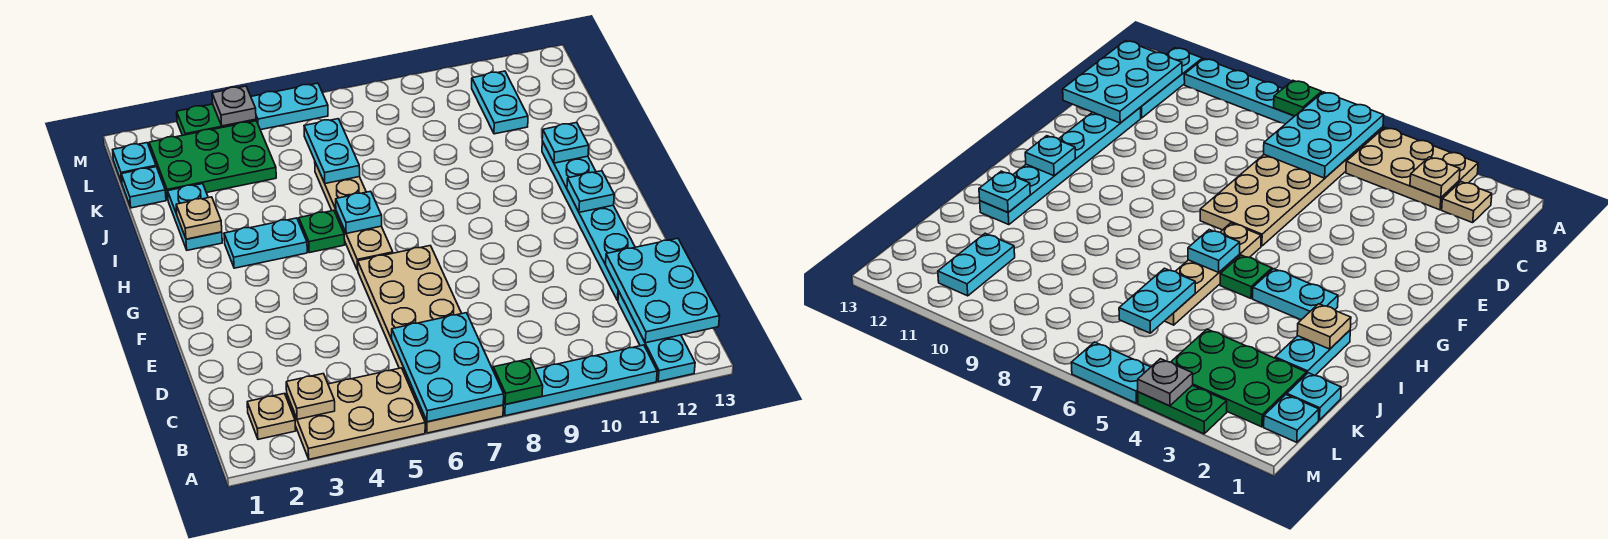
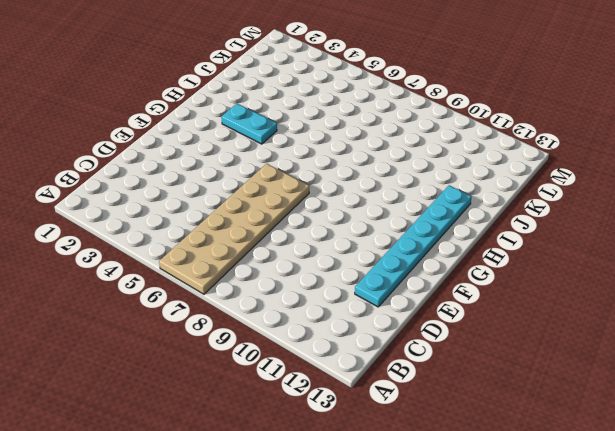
none -> tan plate A3:B5 level 1
none -> cyan plate A8:A11 level 1
none -> cyan plate A12:C12 level 1

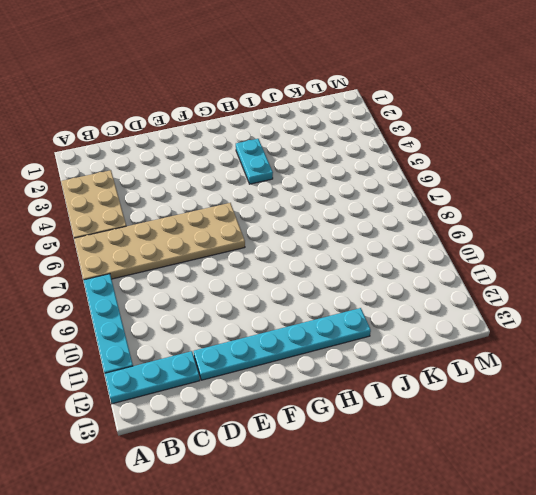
none -> tan plate B2 level 1
none -> tan plate G6:J6 level 1
none -> green plate H5 level 1

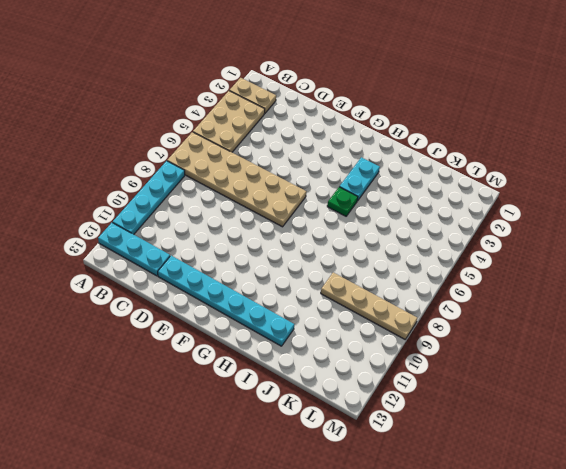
tan plate A2:B2 level 1 -> tan plate B2 level 1
tan plate J9:M9 level 1 -> tan plate G6:J6 level 1
none -> cyan plate I2:J2 level 1
none -> cyan plate K1 level 1
none -> green plate K2:L4 level 1

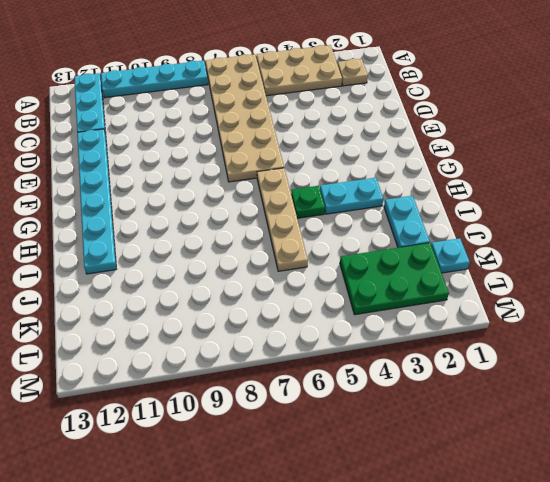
none -> cyan plate K11:L11 level 1
none -> cyan plate L1 level 1
none -> green plate M3:M4 level 1

